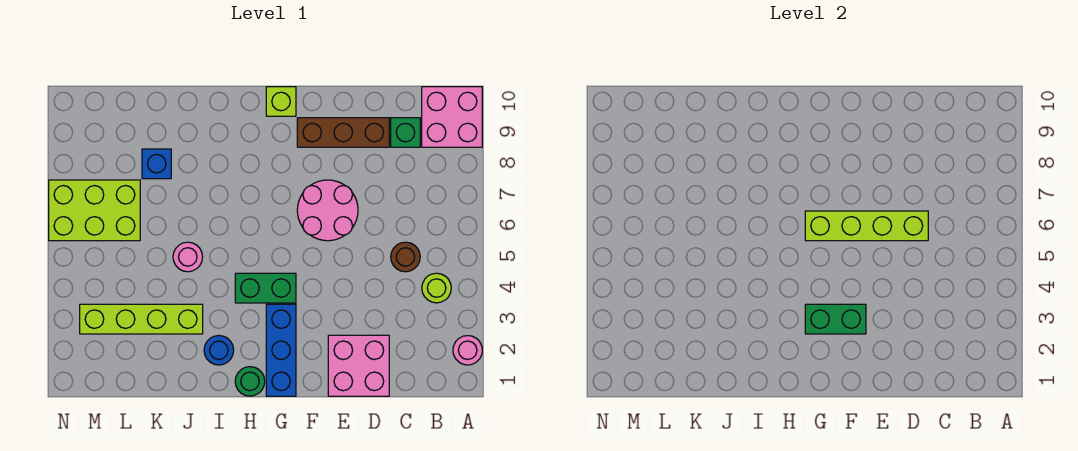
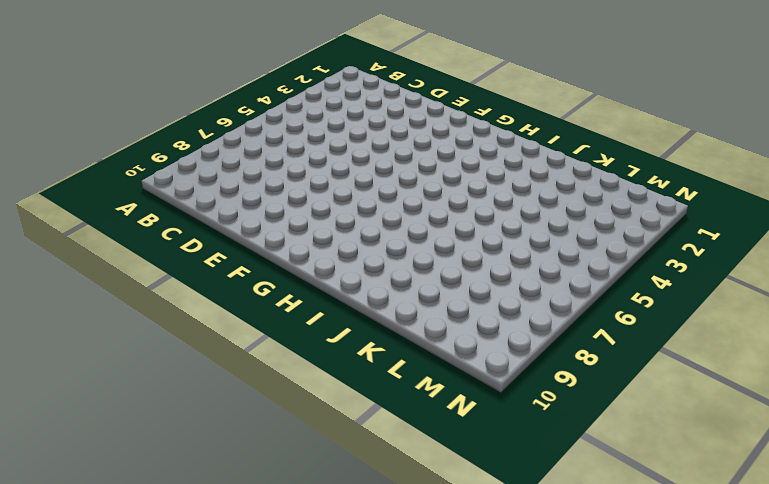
none -> pink round brick A2 level 1
none -> pink brick A9:B10 level 1
none -> lime round brick B4 level 1

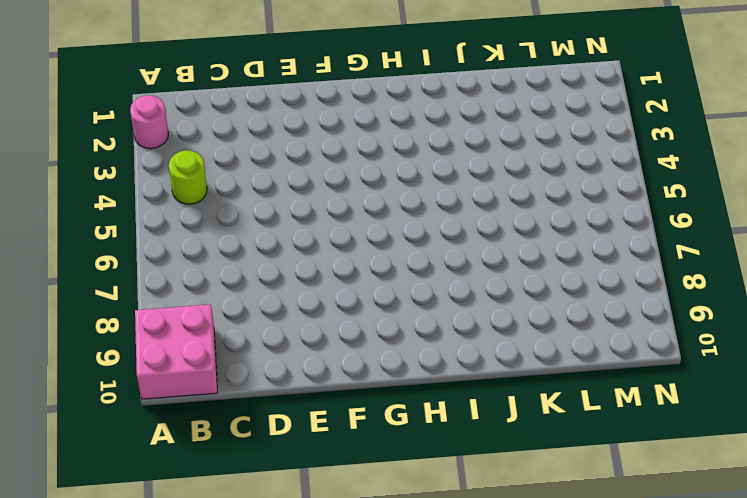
none -> brown round brick C5 level 1
none -> green brick C9 level 1
none -> pink brick D1:E2 level 1

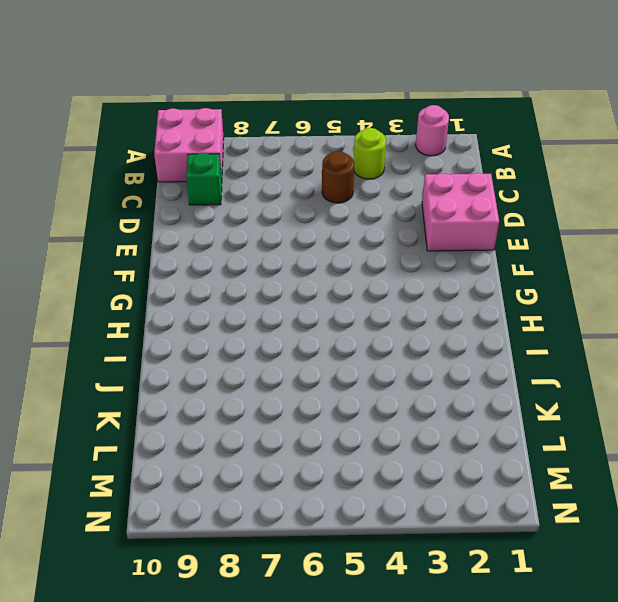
none -> brown brick D9:F9 level 1
none -> pink round brick E6:F7 level 1
none -> blue brick G1:G3 level 1

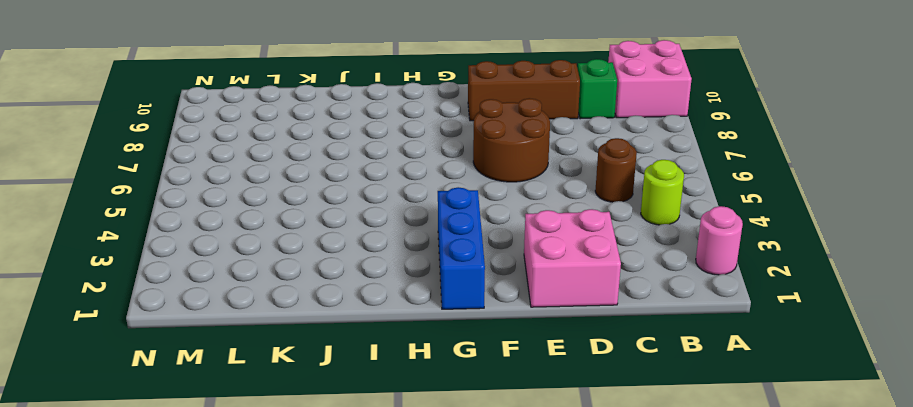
brown round brick E6:F7 level 1 -> pink round brick E6:F7 level 1
none -> green brick G4:H4 level 1
none -> lime brick G10 level 1
none -> green round brick H1 level 1

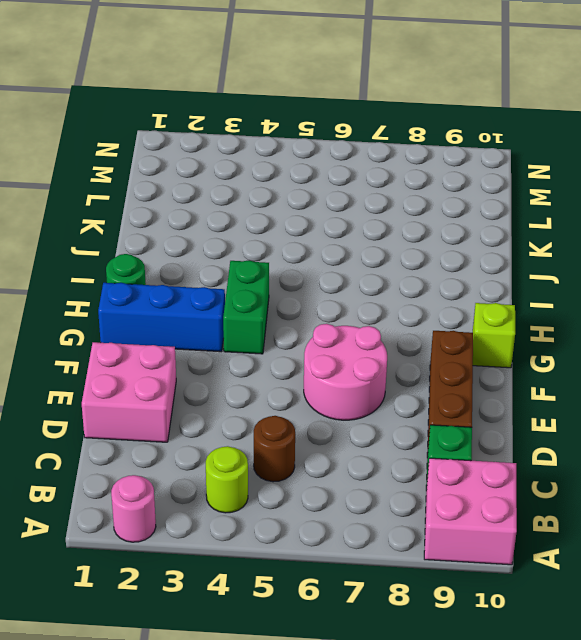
none -> blue round brick I2 level 1
none -> lime brick J3:M3 level 1
none -> pink round brick J5 level 1

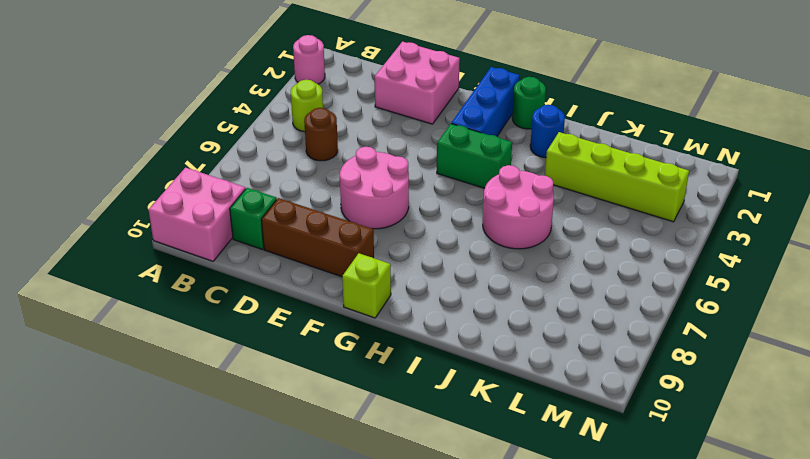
pink round brick I5:J6 level 1 -> pink round brick J5 level 1
none -> blue brick K8 level 1
none -> lime brick L6:N7 level 1
none -> lime brick D6:G6 level 2

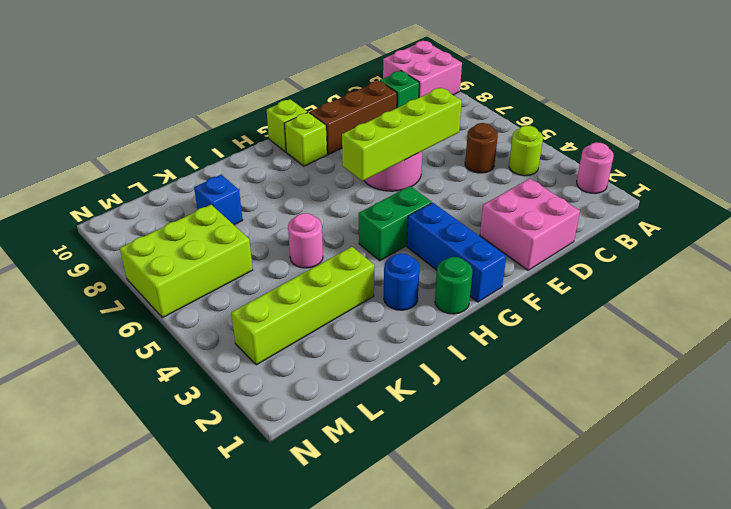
lime brick G9 level 1 -> none
none -> green brick F3:G3 level 2

